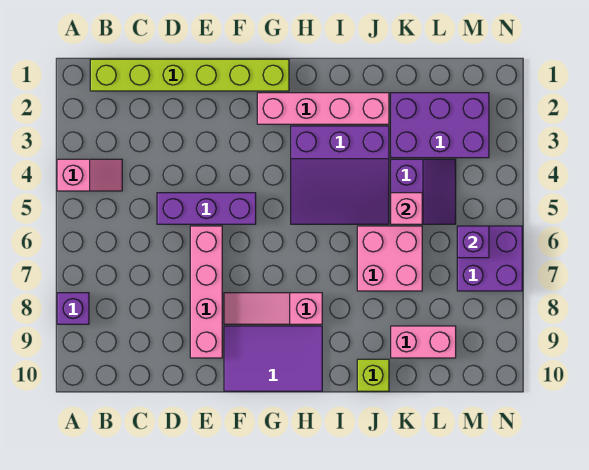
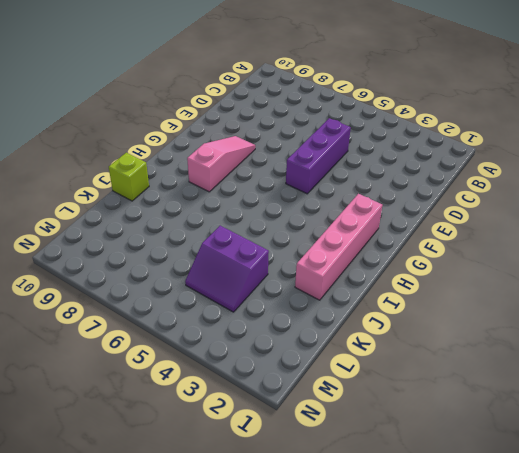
none -> pink slope A4:B4 level 1 top A
none -> purple brick A8 level 1
none -> lime brick B1:G1 level 1

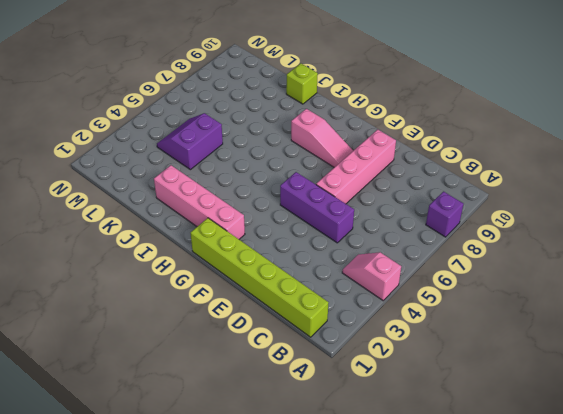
none -> purple tile F9:H10 level 1
none -> purple slope H3:J5 level 1 top 3
none -> pink brick J6:K7 level 1

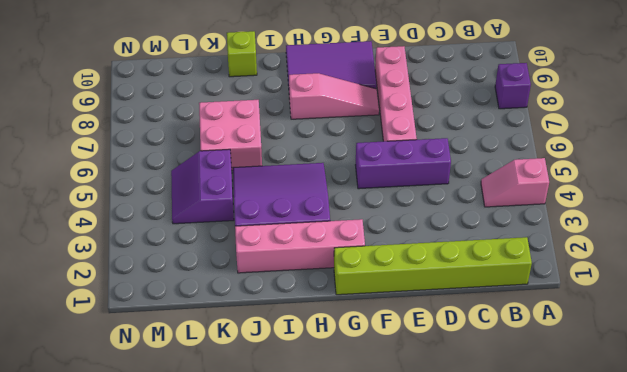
none -> purple brick K2:M3 level 1
none -> pink brick K9:L9 level 1
none -> purple brick M6:N7 level 1

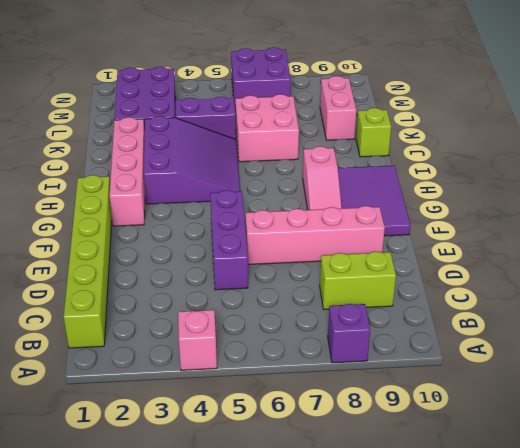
lime brick C8:C9 level 1 -> none
none -> pink brick K5 level 2
none -> purple brick M6 level 2

